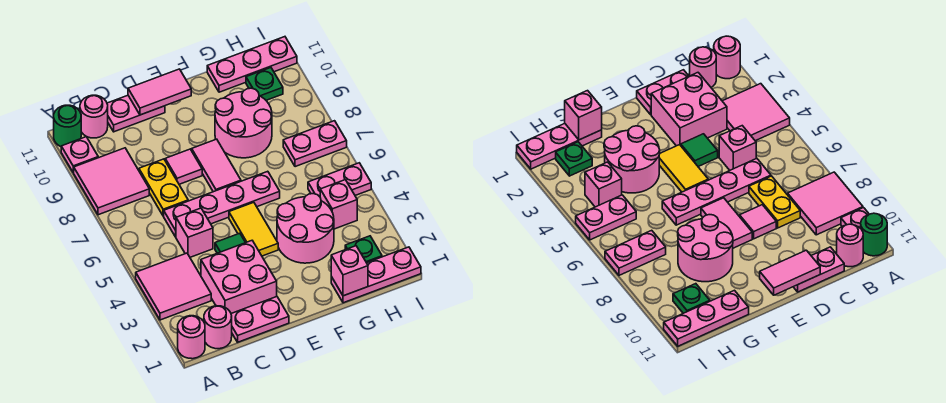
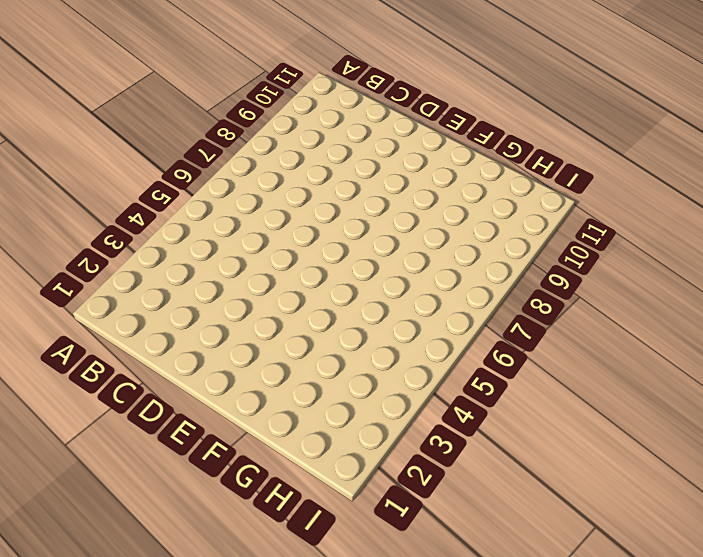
none -> pink round brick A1 level 1
none -> pink tile A3:B4 level 1
none -> pink tile A8:B9 level 1

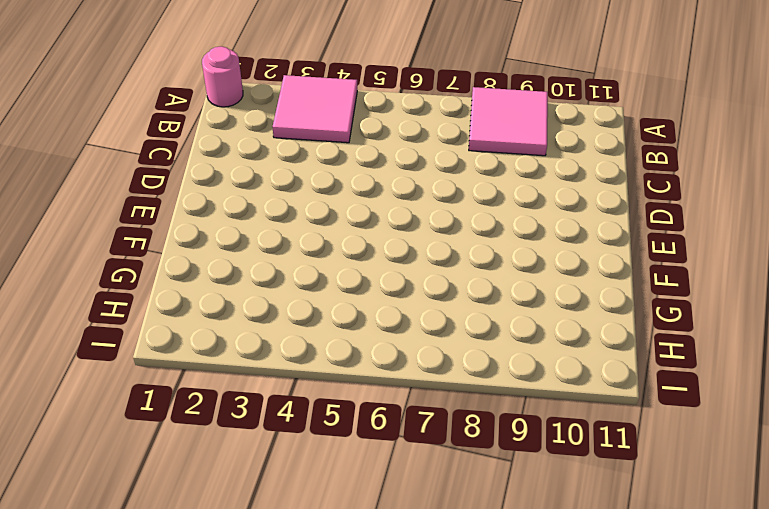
none -> pink plate A10 level 1
none -> green round brick A11 level 1
none -> pink round brick B1 level 1

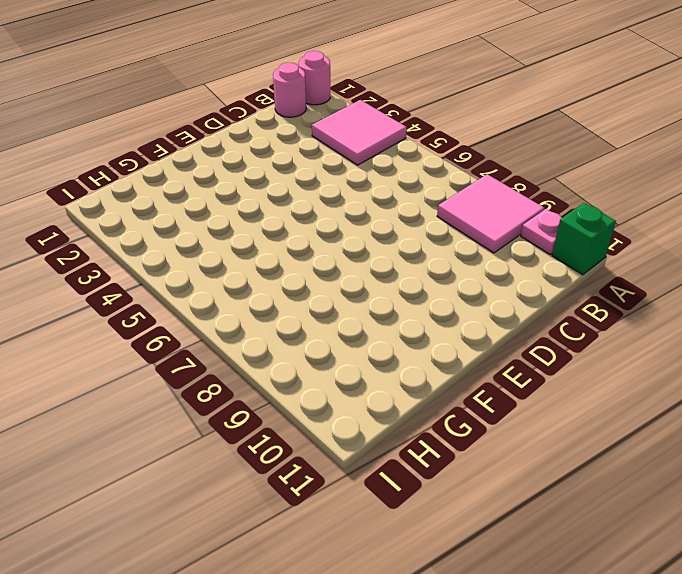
green brick A11 level 1 -> green round brick A11 level 1
none -> pink round brick B11 level 1
none -> pink plate C1:D1 level 1
none -> pink brick C2:D3 level 1

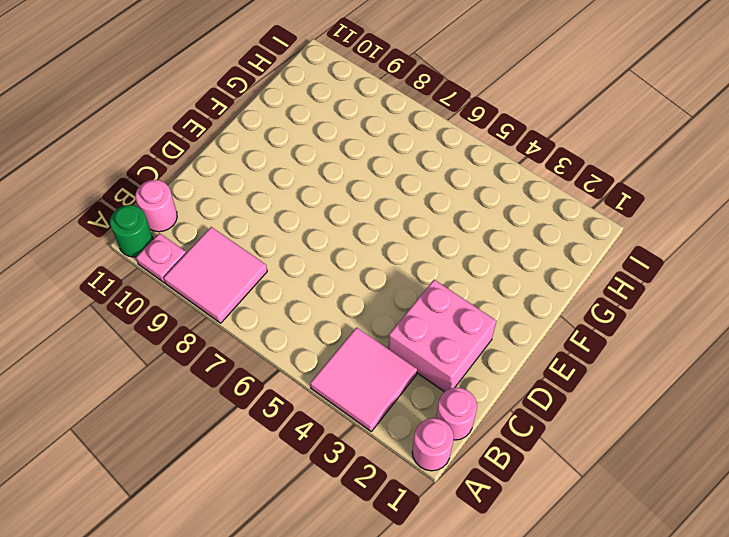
none -> pink plate C1:D1 level 1
none -> pink brick C5 level 1
none -> pink plate C6:F6 level 1

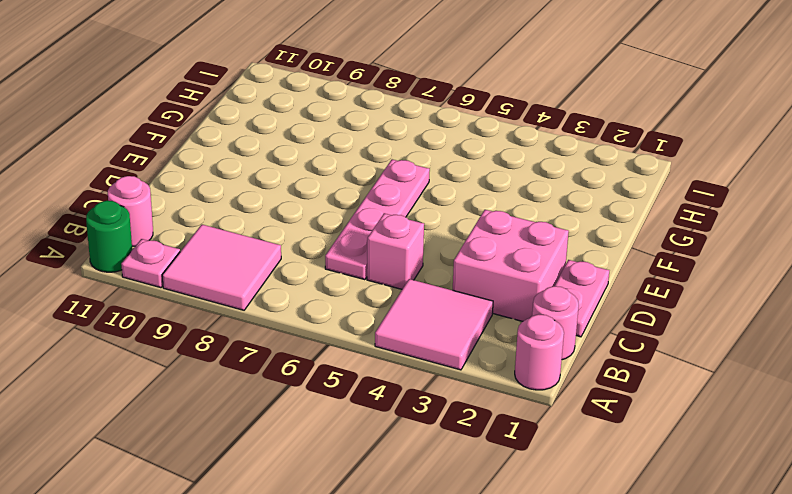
none -> yellow plate C7:C8 level 1
none -> pink plate C11:D11 level 1
none -> green tile D4 level 1

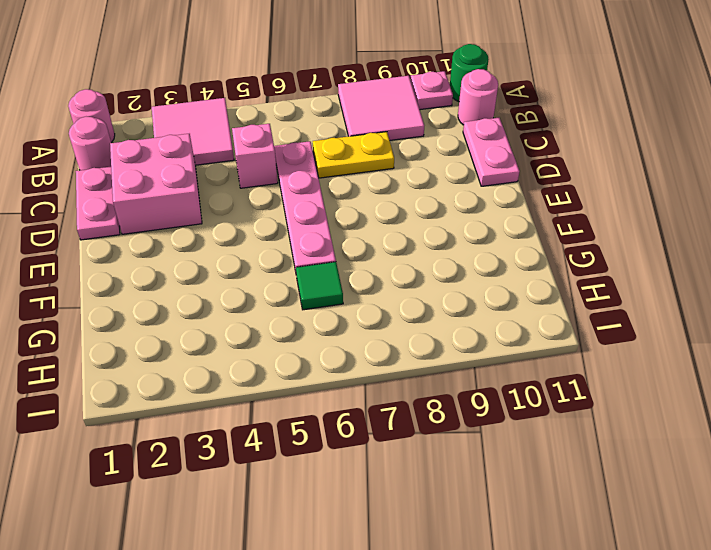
green tile G6 level 1 -> green tile D4 level 1
none -> pink tile D8 level 1
none -> yellow tile E4:E5 level 1
none -> pink tile E7:E8 level 1

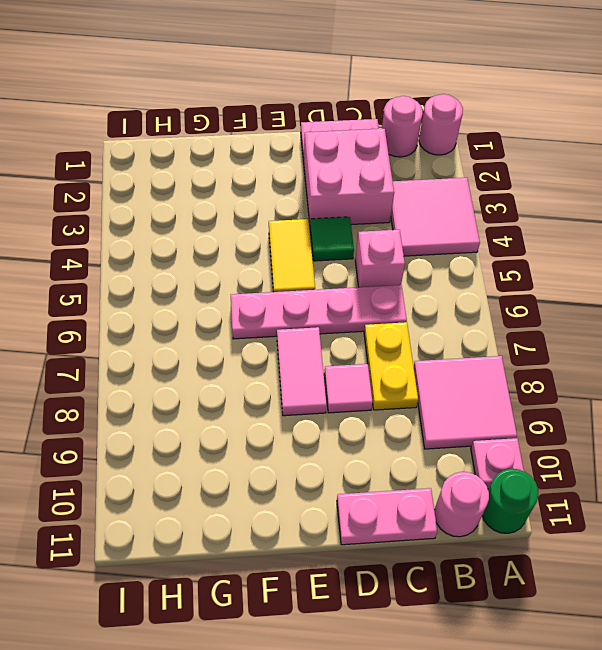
none -> pink round brick F3:G4 level 1
none -> pink round brick F8:G9 level 1
none -> pink plate G1:I1 level 1

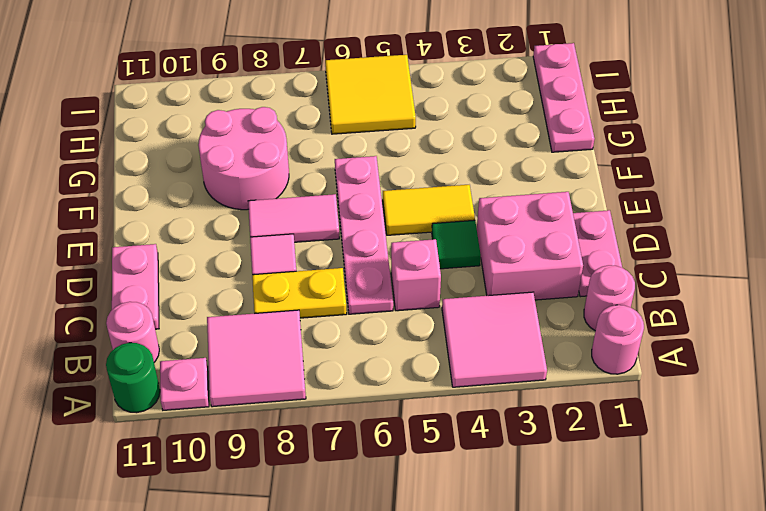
yellow tile H5:I6 level 1 -> pink plate H5:I5 level 1
none -> pink round brick F3:G4 level 1
none -> pink plate G11:I11 level 1
none -> green plate H2 level 1

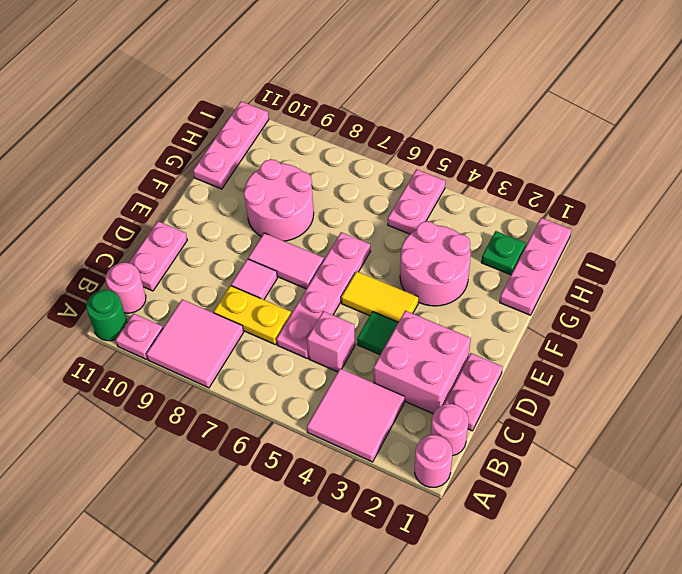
none -> pink brick H4 level 1
none -> pink plate H7:I7 level 1
none -> green plate H10 level 1

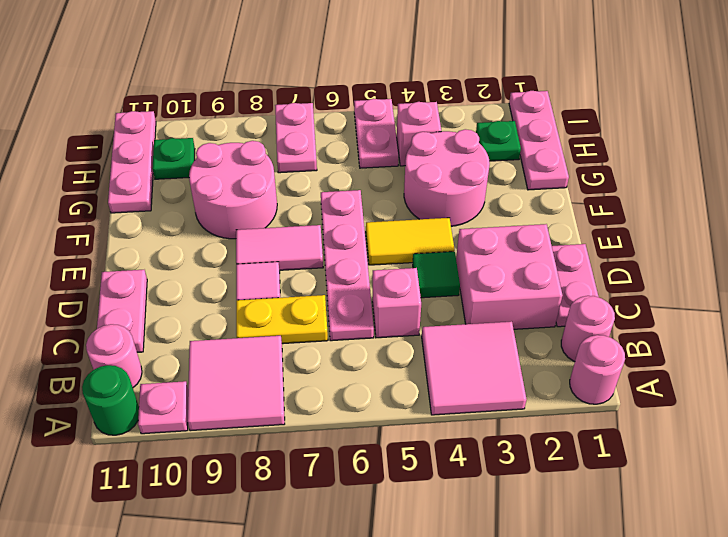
none -> pink tile D11:E11 level 2
none -> pink brick G1 level 2

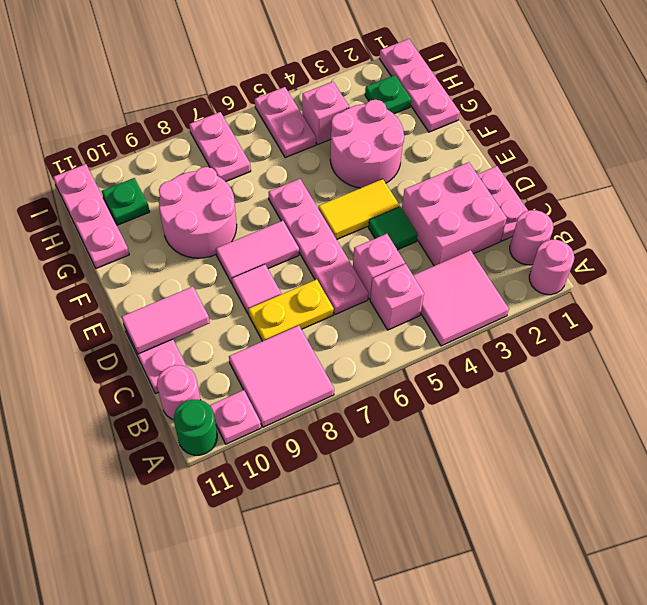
pink brick B5 level 1 -> pink brick G1 level 2
pink tile D10:D11 level 2 -> pink tile D11:E11 level 2

